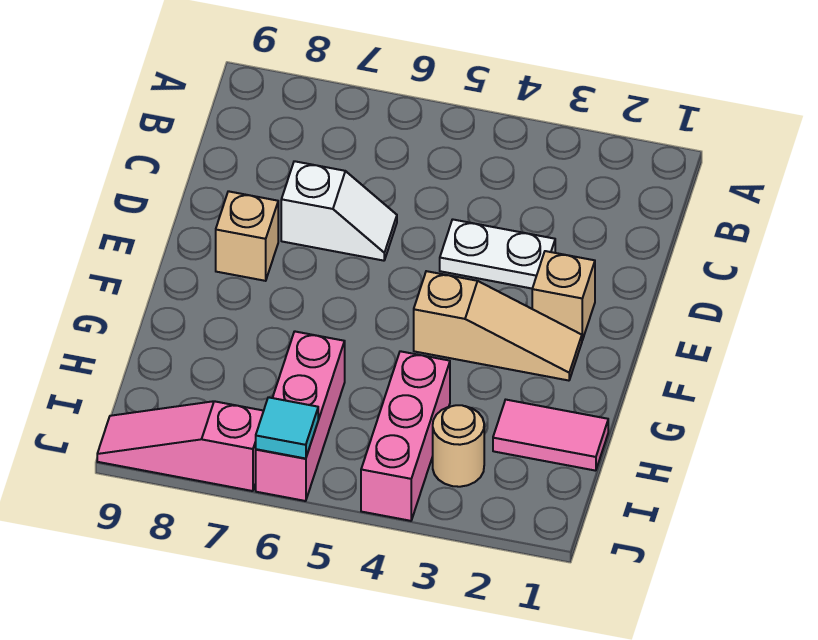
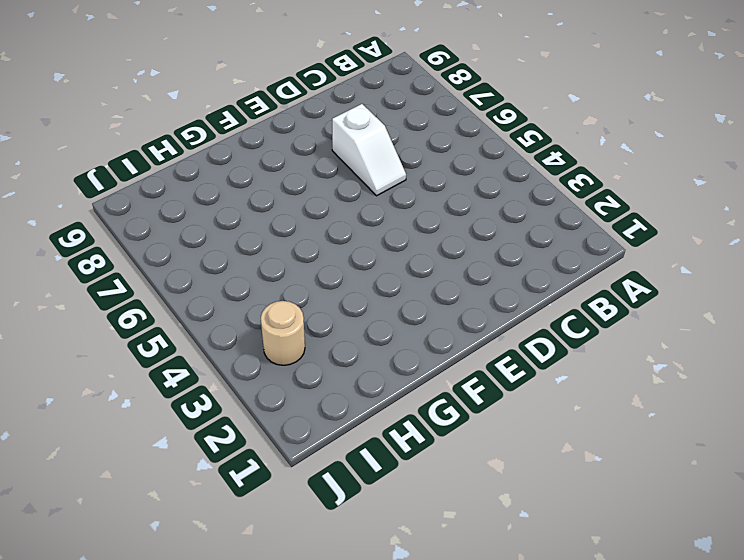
none -> white plate D3:D4 level 1
none -> tan brick E2 level 1

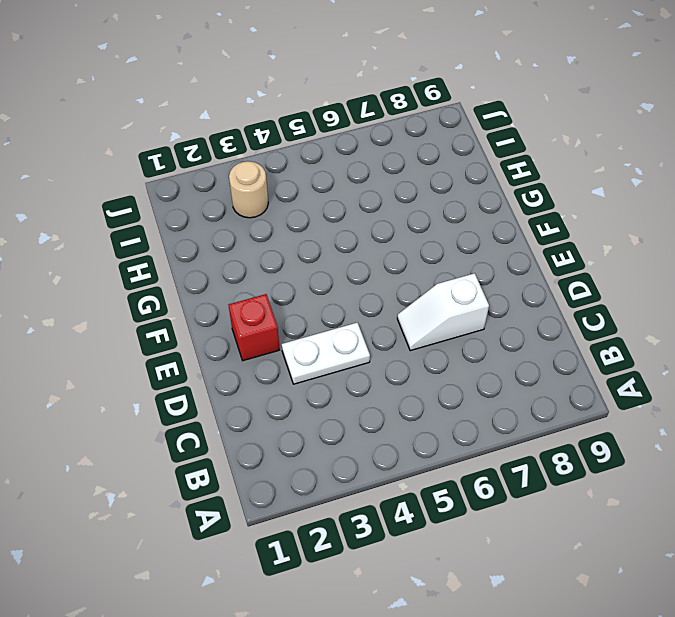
red brick E2 level 1 -> tan brick E2 level 1
none -> tan brick E8 level 1
none -> tan slope F2:F4 level 1 top 4

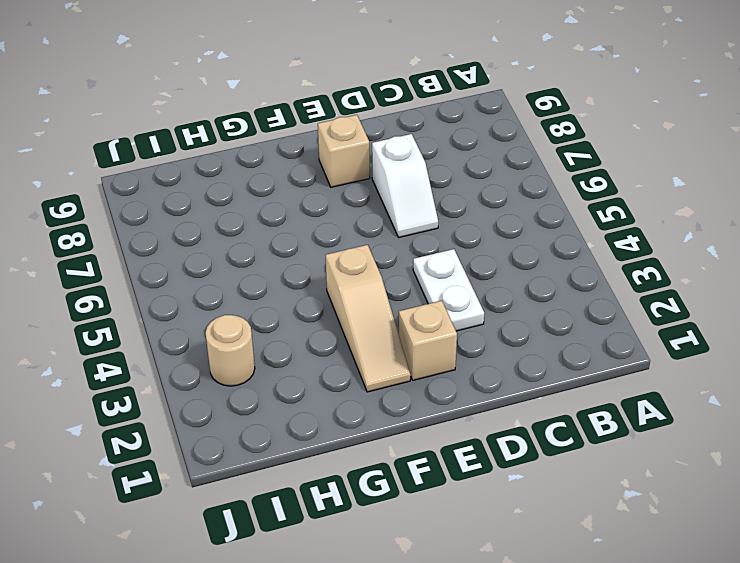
none -> pink tile H1:H2 level 1
none -> pink brick H4:J4 level 1

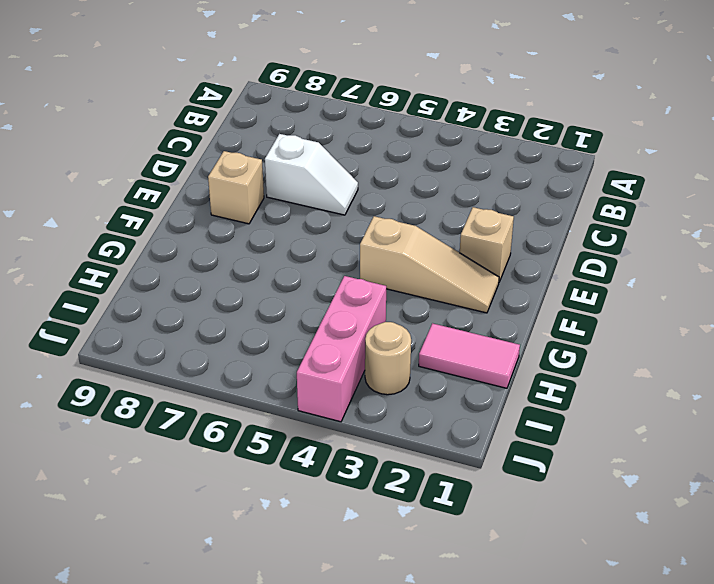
none -> white plate D3:D4 level 1
none -> pink brick H6:J6 level 1

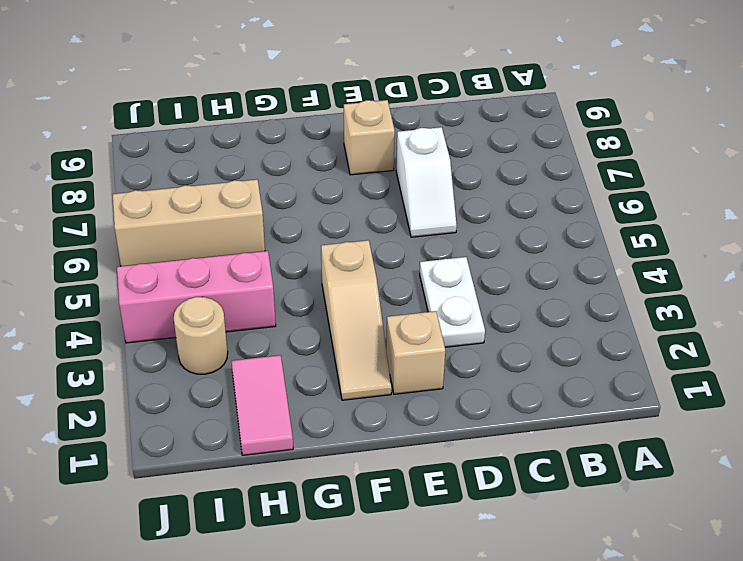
tan brick H6:J6 level 1 -> pink brick H6:J6 level 1
none -> pink slope J7:J9 level 1 top 7
none -> cyan tile J6 level 2

